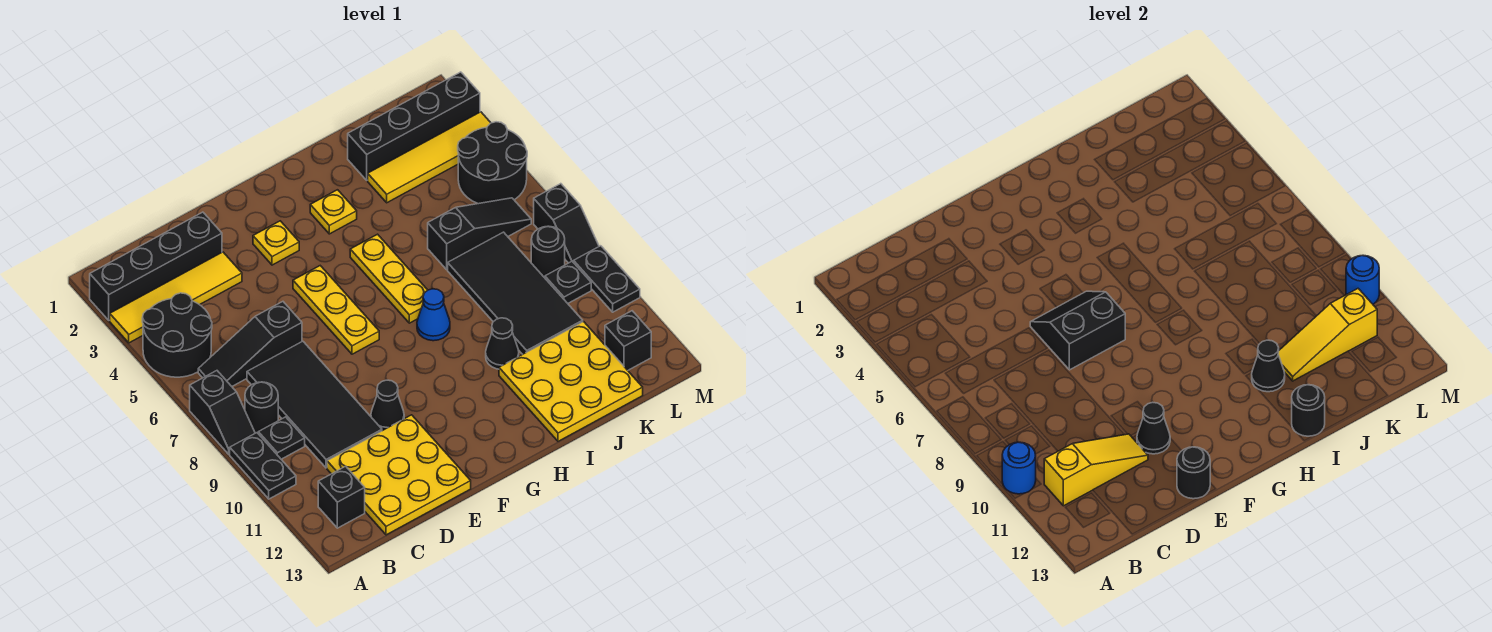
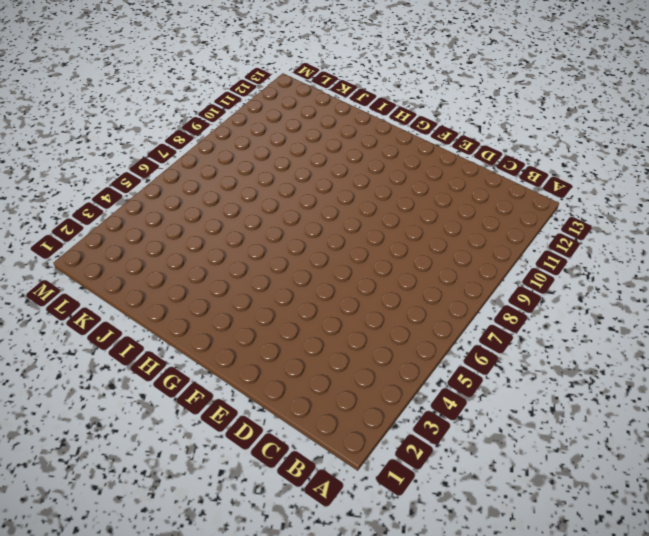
none -> black brick A2:D2 level 1
none -> yellow tile A3:D3 level 1
none -> black round brick A4:B5 level 1
none -> black slope A7:A8 level 1 top 7

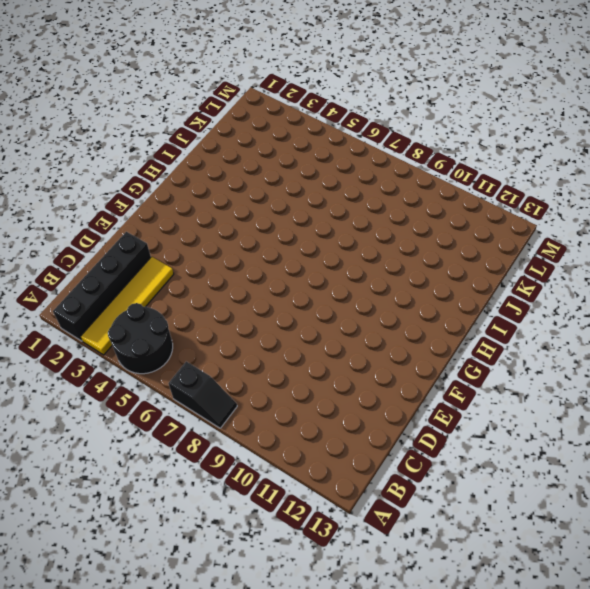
none -> black plate A9:A10 level 1
none -> black slope B6:D6 level 1 top D
none -> black round brick B8 level 1
none -> black plate B9 level 1

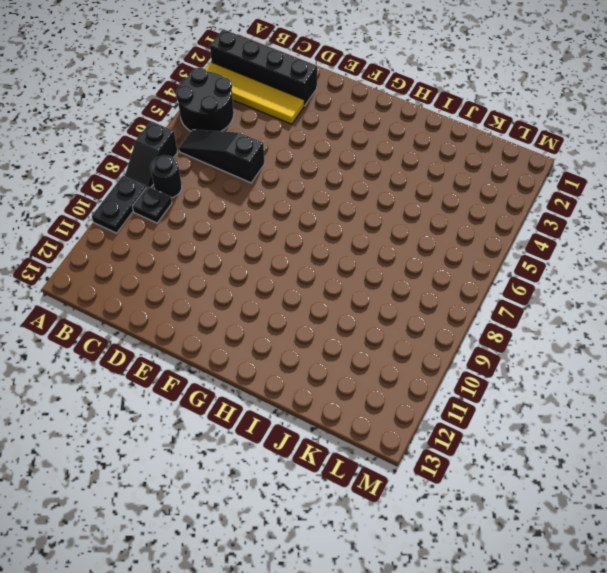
none -> black brick B12 level 1
none -> black tile C7:D10 level 1
none -> yellow plate C11:E13 level 1
none -> black cone E10 level 1

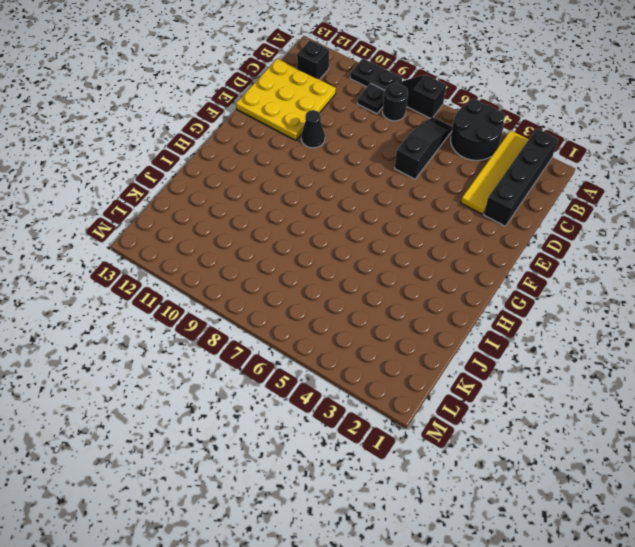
none -> black tile C7:D10 level 1
none -> yellow plate F3 level 1
none -> yellow plate F5:F7 level 1
none -> yellow plate H3 level 1

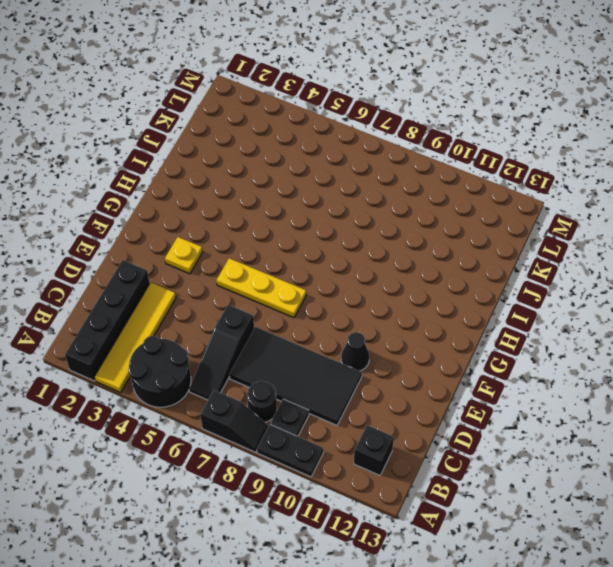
none -> yellow plate C11:E13 level 1
none -> yellow plate H3 level 1
none -> yellow plate H5:H7 level 1
none -> blue cone H8 level 1

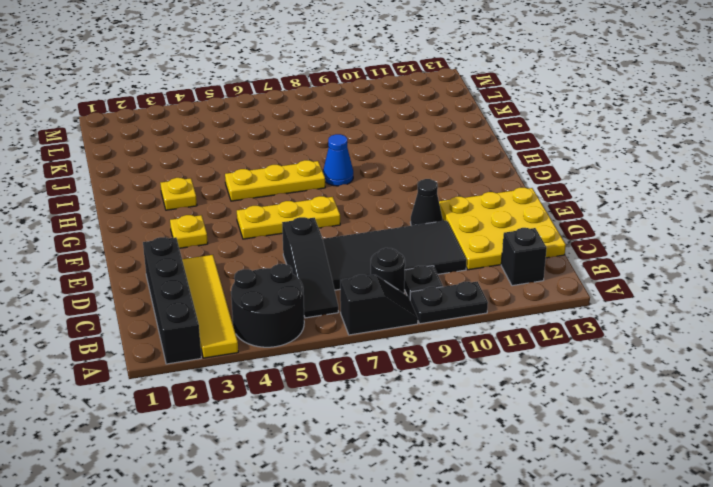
none -> black cone I10 level 1
none -> yellow plate I11:K13 level 1
none -> black brick J2:M2 level 1
none -> yellow tile J3:M3 level 1

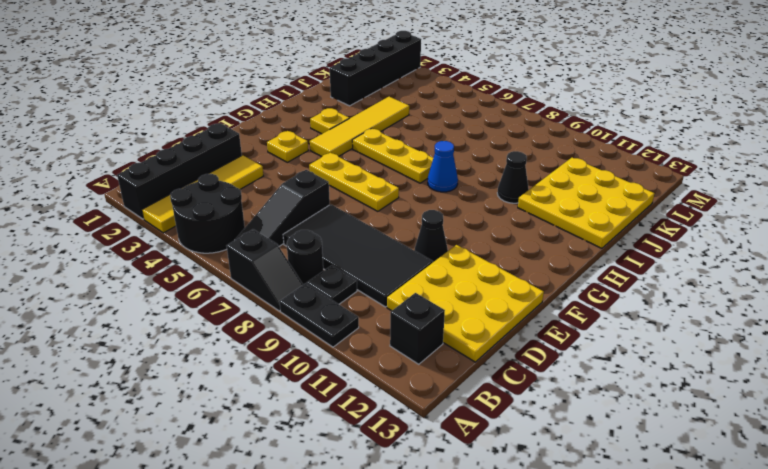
yellow tile G4:J4 level 1 -> yellow tile J3:M3 level 1
none -> black slope J6:L6 level 1 top J
none -> black tile J7:K10 level 1
none -> black round brick L4:M5 level 1
none -> black round brick L8 level 1

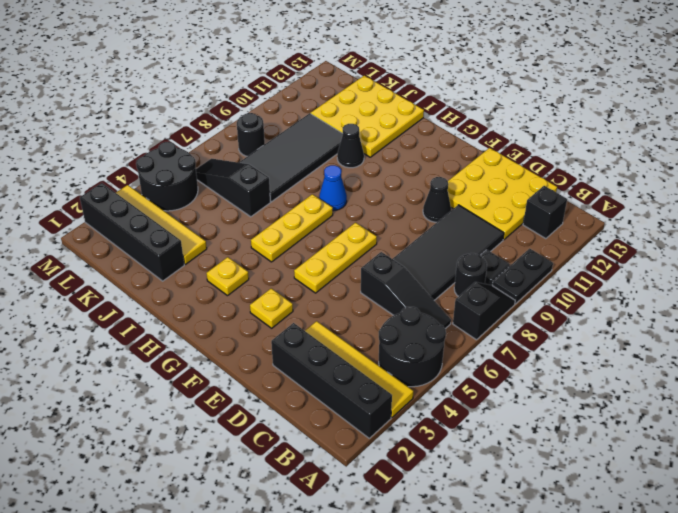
none -> black plate L9 level 1
none -> black brick L12 level 1
none -> black slope M7:M8 level 1 top 7
none -> black plate M9:M10 level 1

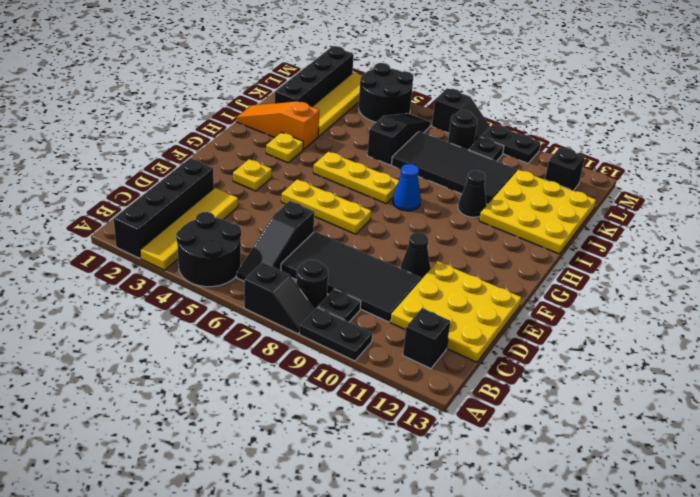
orange slope I1:I3 level 1 top 3 -> none
none -> blue round brick A10 level 2
none -> yellow slope B11:D11 level 2 top B
none -> black slope E6:F7 level 2 top 7
none -> black cone E11 level 2

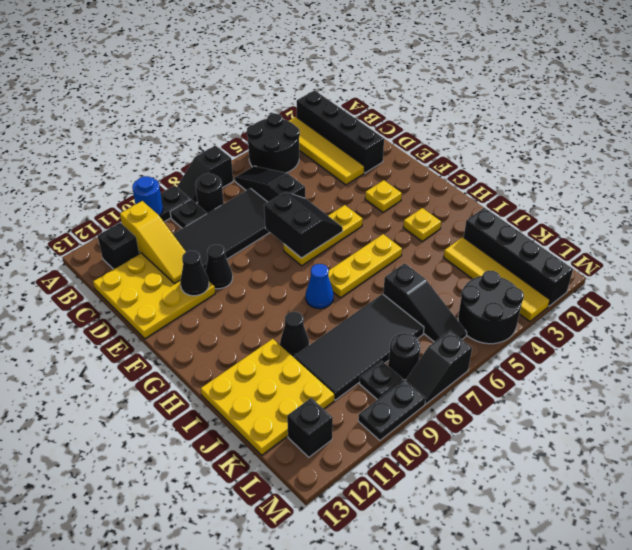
none -> black round brick E13 level 2
none -> black cone I11 level 2
none -> black round brick I13 level 2
none -> yellow slope J11:L11 level 2 top L

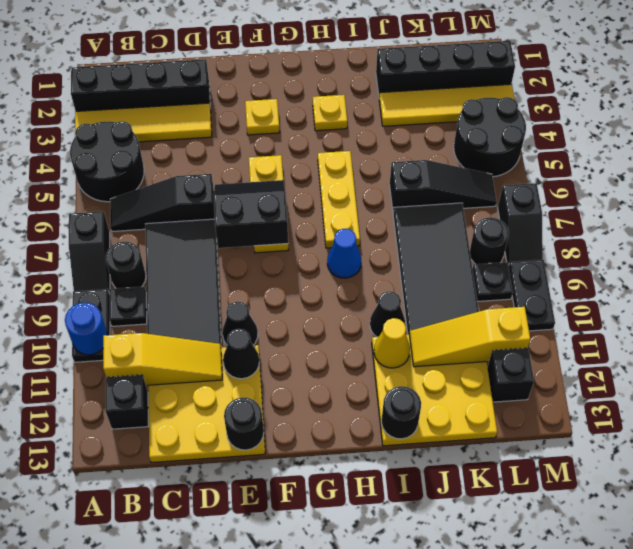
yellow cone I11 level 2 -> black cone I11 level 2
none -> blue round brick M10 level 2

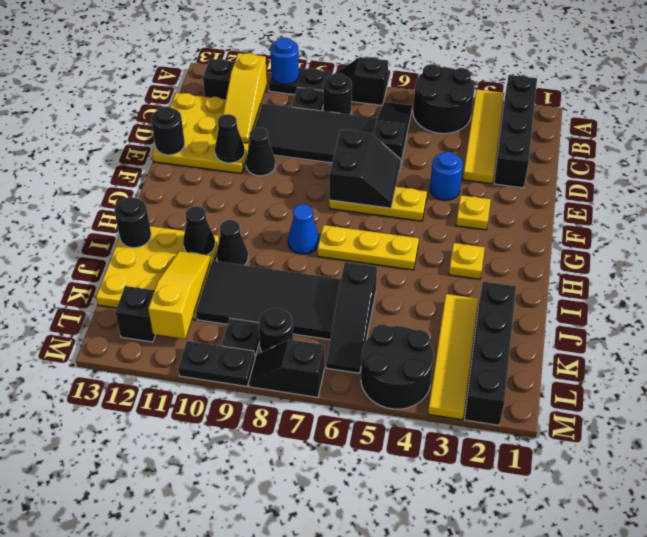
blue round brick E4 level 1 -> blue round brick M10 level 2

